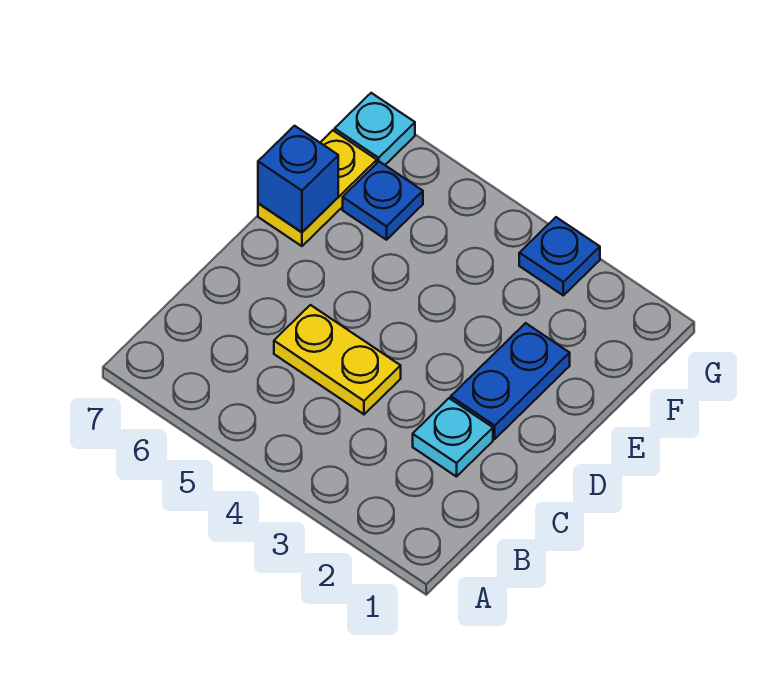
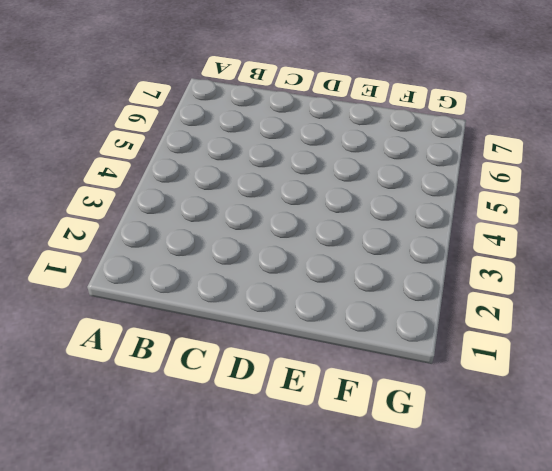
none -> cyan plate C2 level 1
none -> yellow plate C4:C5 level 1

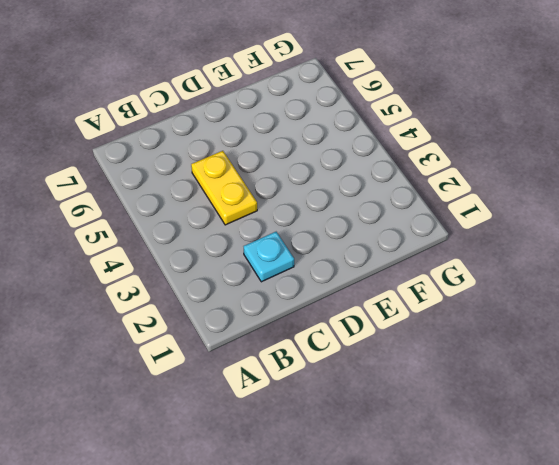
none -> blue plate D2:E2 level 1
none -> yellow plate E7:F7 level 1

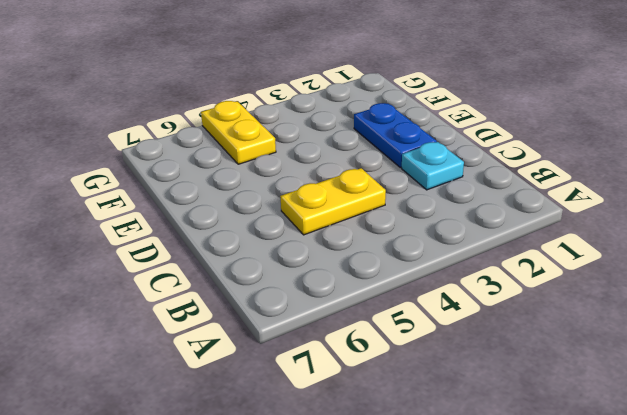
yellow plate F5:G5 level 1 -> yellow plate E7:F7 level 1
none -> blue plate F6 level 1
none -> blue plate G3 level 1

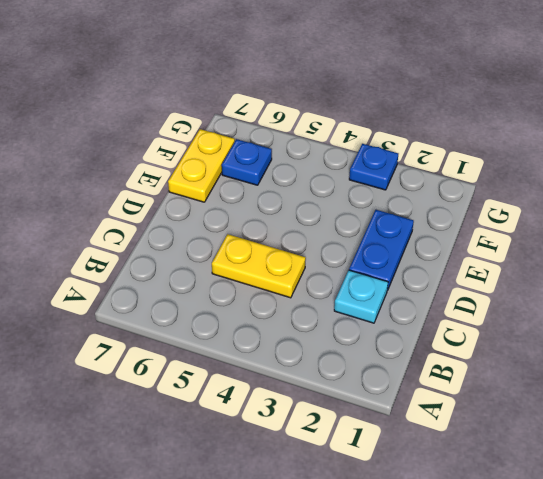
none -> cyan plate G7 level 1
none -> blue brick E7 level 2

